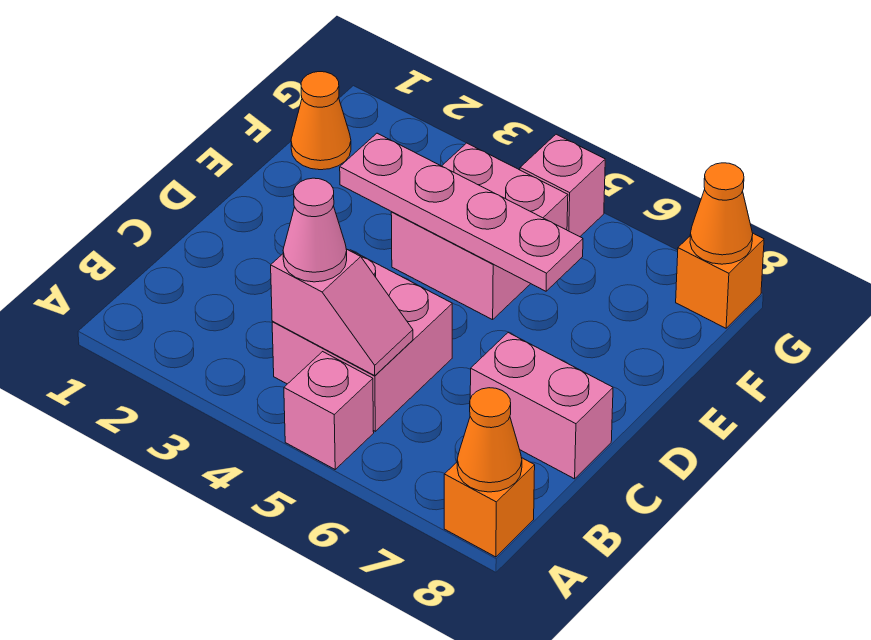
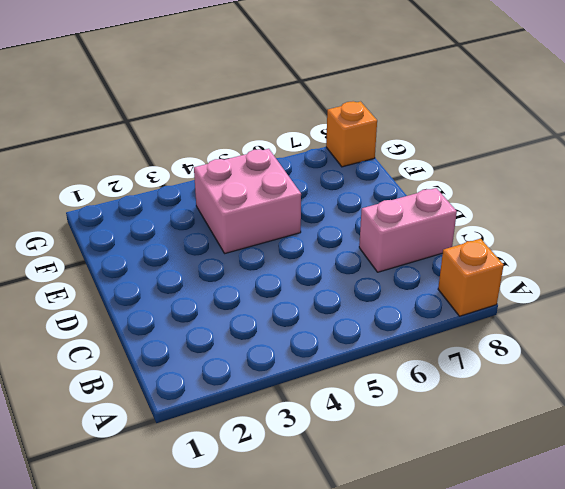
none -> pink brick A5 level 1
none -> pink brick B4:C5 level 1
none -> orange cone F1 level 1

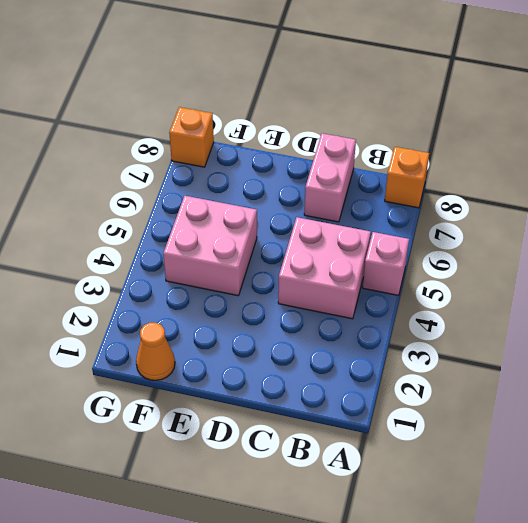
none -> pink brick G5 level 1
none -> orange cone A8 level 2
none -> pink slope B4:B5 level 2 top 4

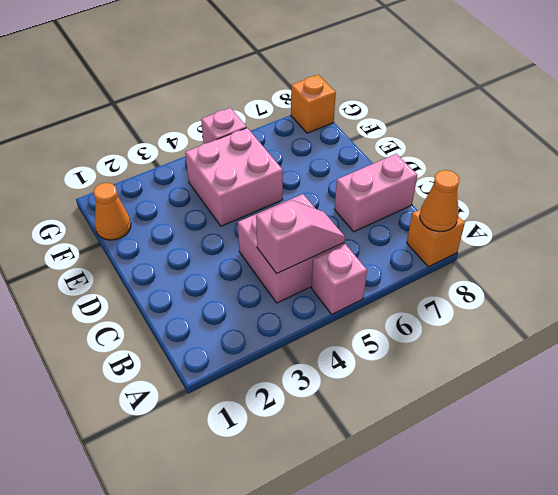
none -> pink plate E3:E6 level 2
none -> orange cone G8 level 2
none -> pink cone B4 level 3

